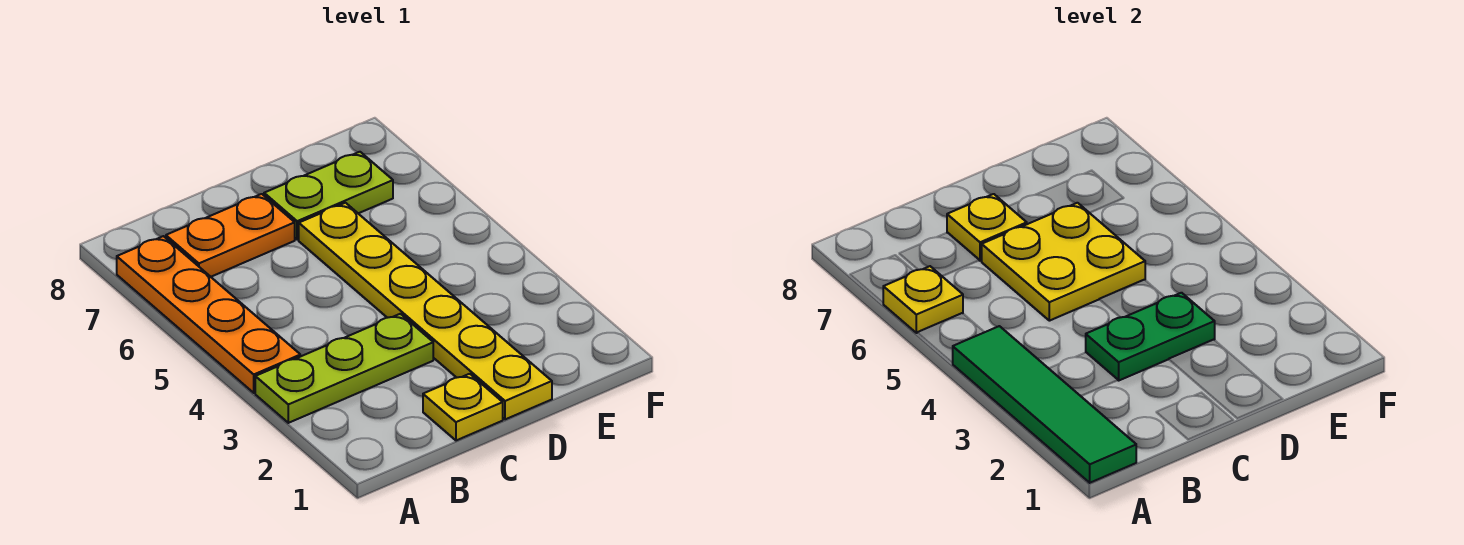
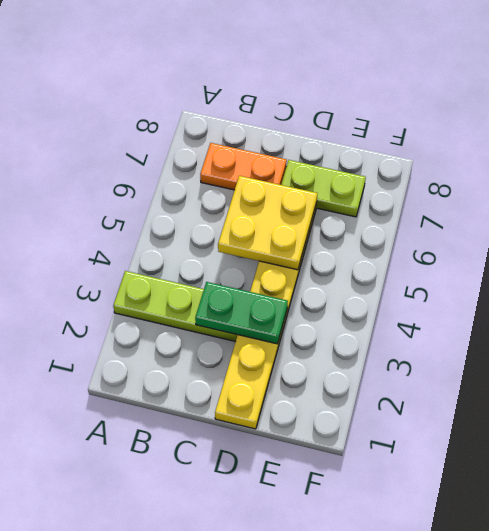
none -> orange plate A4:A7 level 1
none -> yellow plate C1 level 1

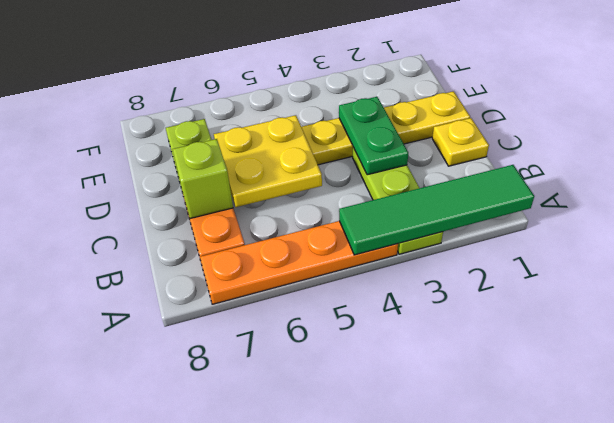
lime brick C7 level 2 -> yellow plate C7 level 2
none -> yellow plate A6 level 2

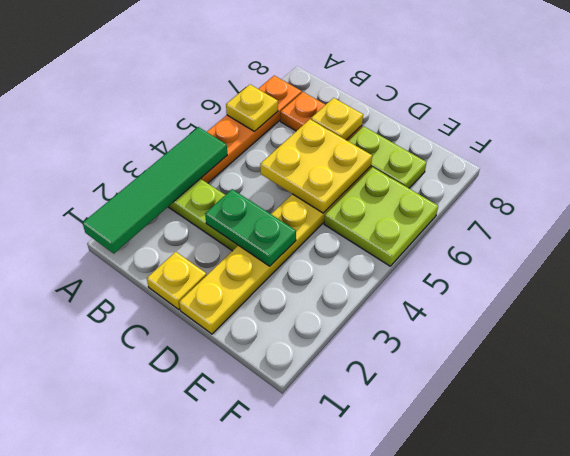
lime plate E5:F6 level 1 -> none

